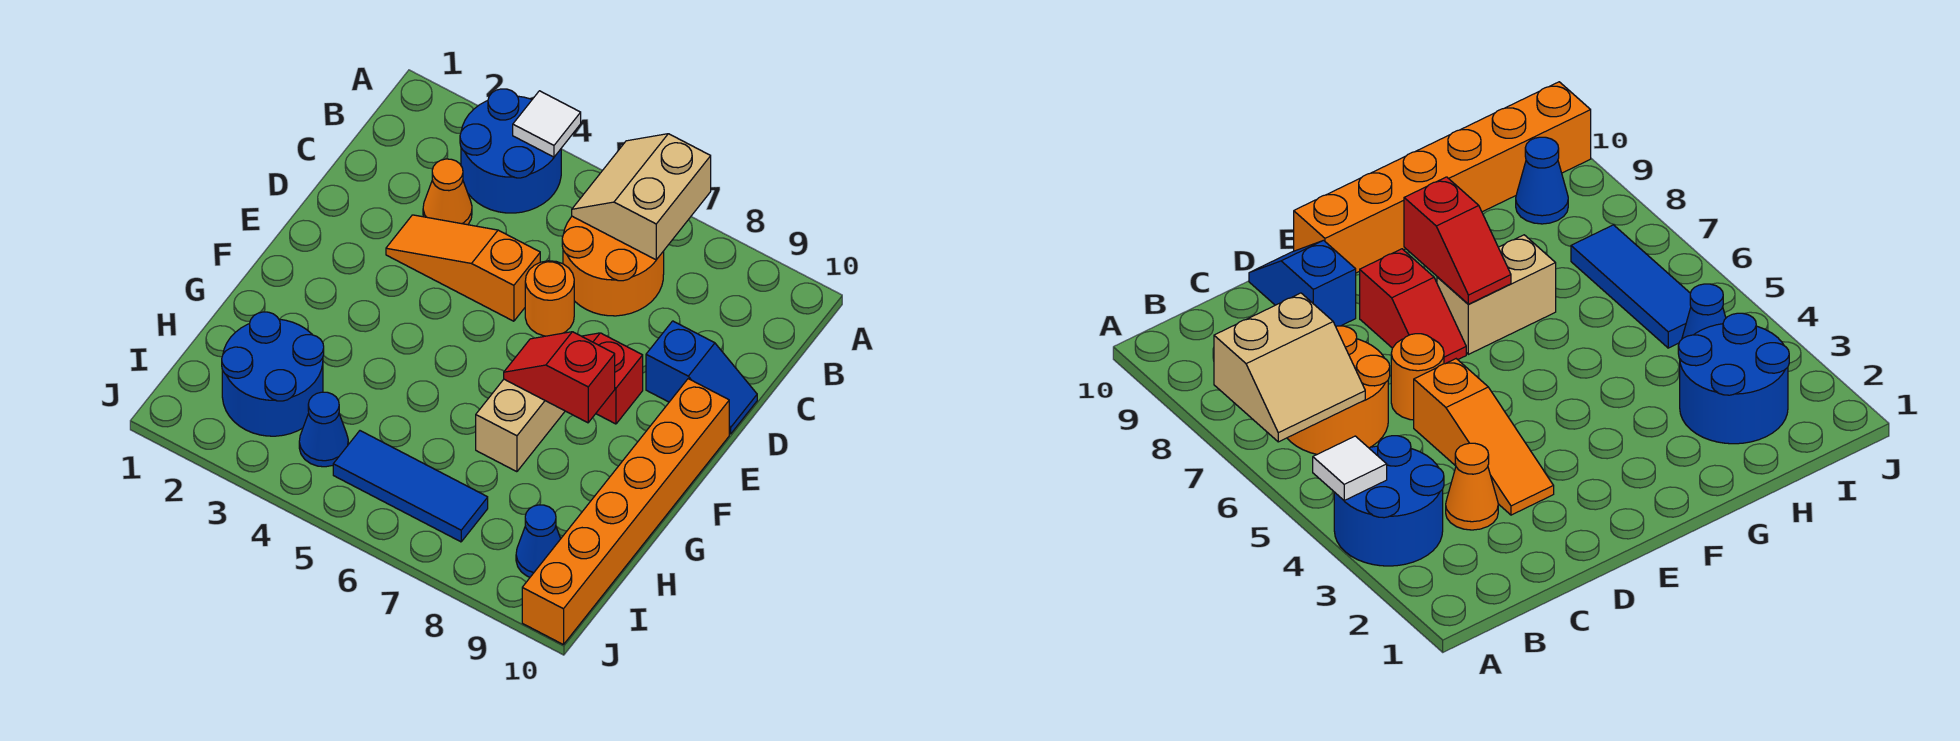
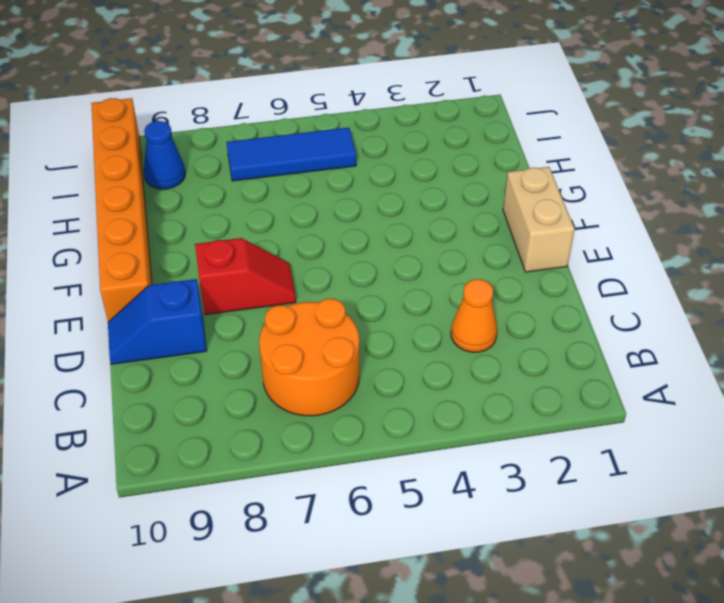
tan brick E1:F1 level 1 -> tan brick F7:G7 level 1
none -> blue round brick A3:B4 level 1
none -> orange slope D3:D5 level 1 top 5
none -> orange round brick D6 level 1

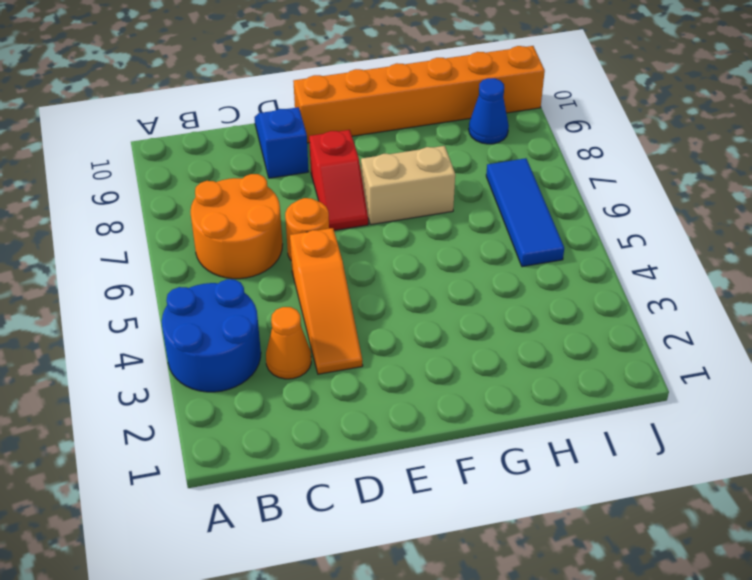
none -> blue round brick H2:I3 level 1
none -> blue cone I4 level 1
none -> white tile A4 level 2

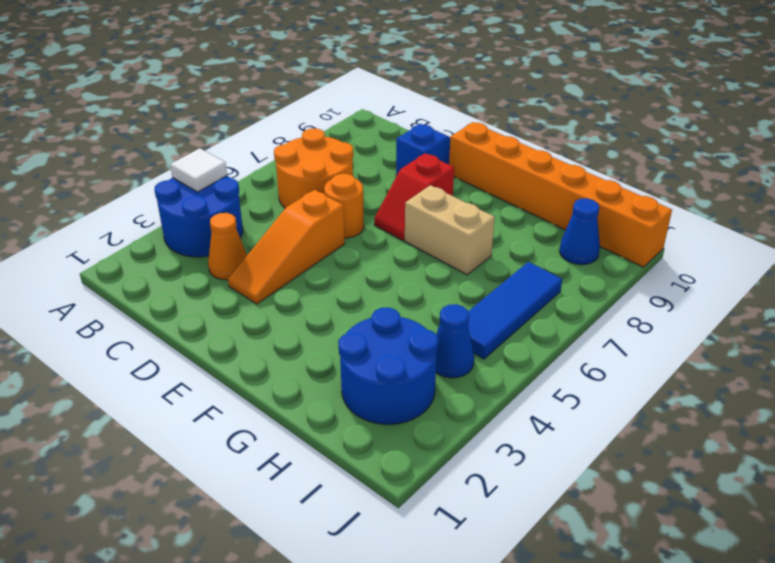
none -> tan slope A6:B7 level 2 top 7
none -> red slope F7:F8 level 2 top 8

